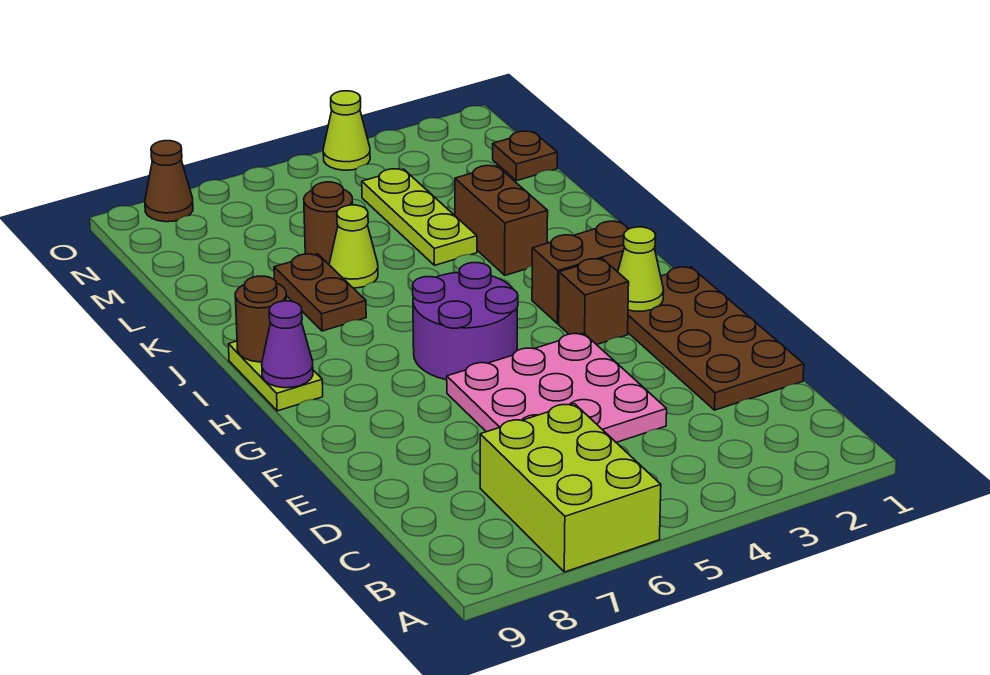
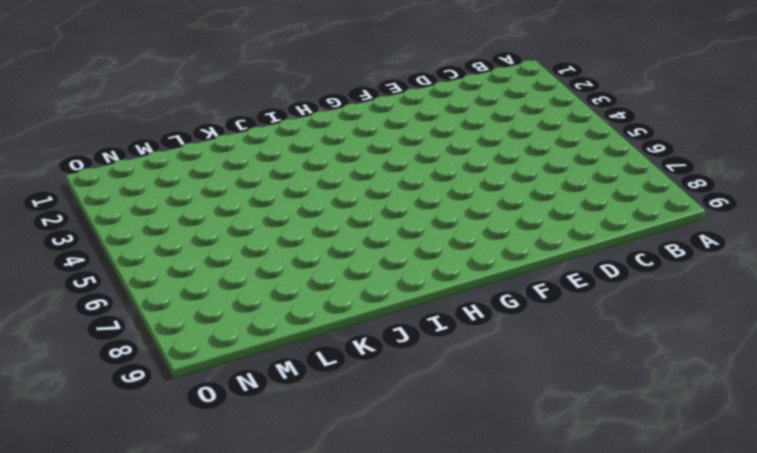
none -> lime brick A6:C7 level 1
none -> brown plate D1:G2 level 1
none -> pink plate D4:F6 level 1

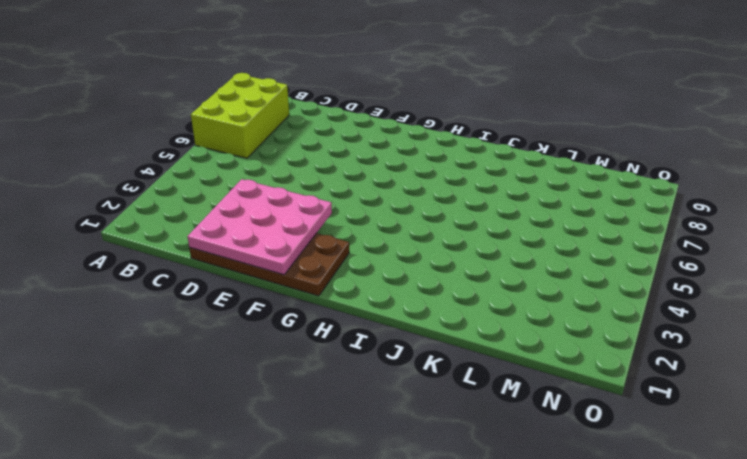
lime brick A6:B8 level 1 -> lime brick A6:C7 level 1
pink plate D1:F3 level 2 -> pink plate D4:F6 level 1
none -> brown brick G3 level 1
none -> purple round brick G5:H6 level 1
none -> brown brick H2:H3 level 1

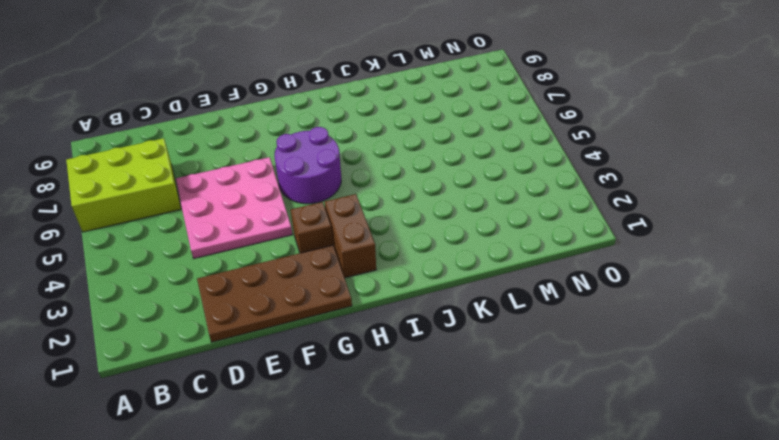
none -> lime plate H9:I9 level 1
none -> brown brick J3:K3 level 1
none -> brown plate J7:K7 level 1

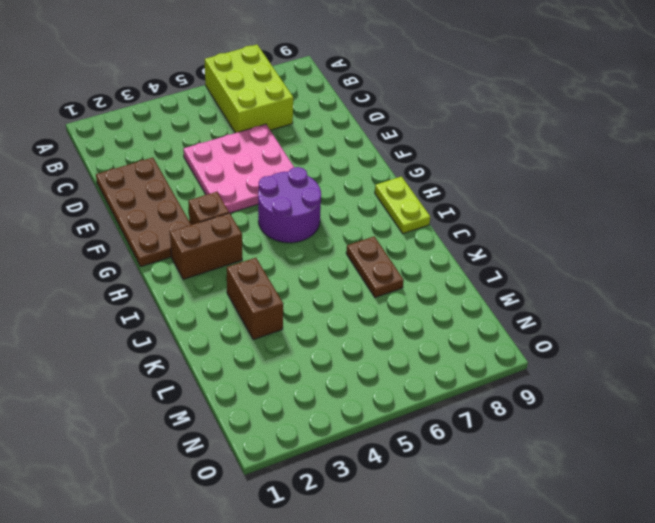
none -> lime plate K4:M4 level 1
none -> lime cone K6 level 1
none -> brown round brick L6 level 1

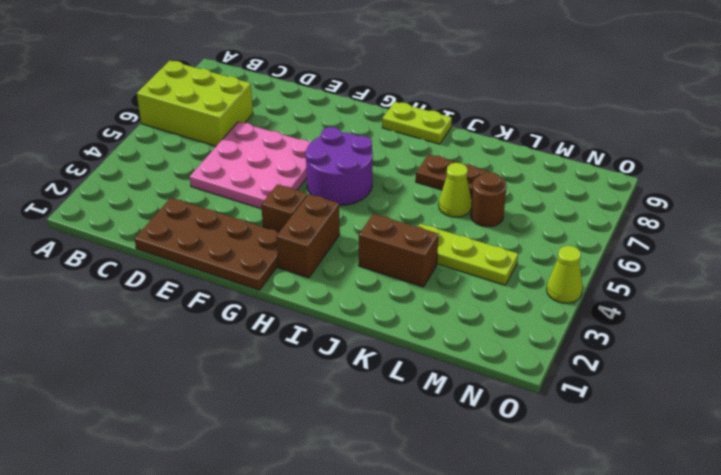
none -> brown plate M1 level 1
none -> brown cone O8 level 1
none -> lime cone G2 level 2

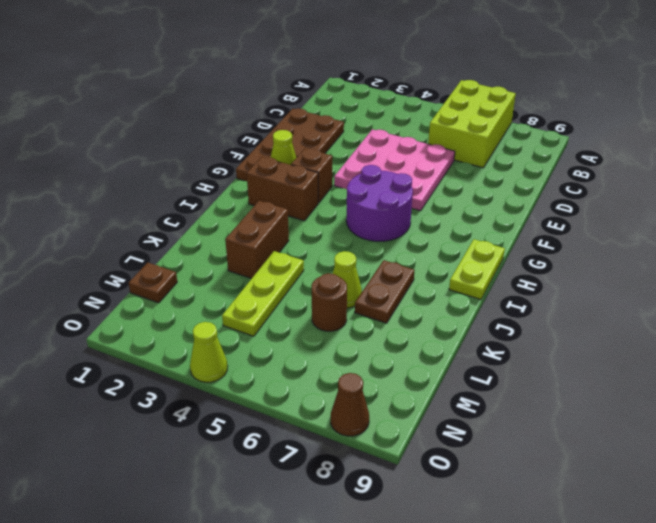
none -> purple cone H9 level 2
none -> brown round brick I9 level 2

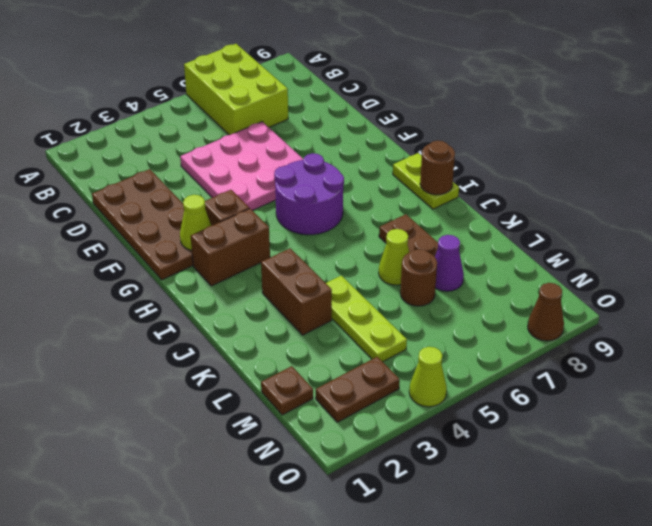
purple cone L7 level 1 -> purple cone H9 level 2
brown plate N2:N3 level 1 -> none

